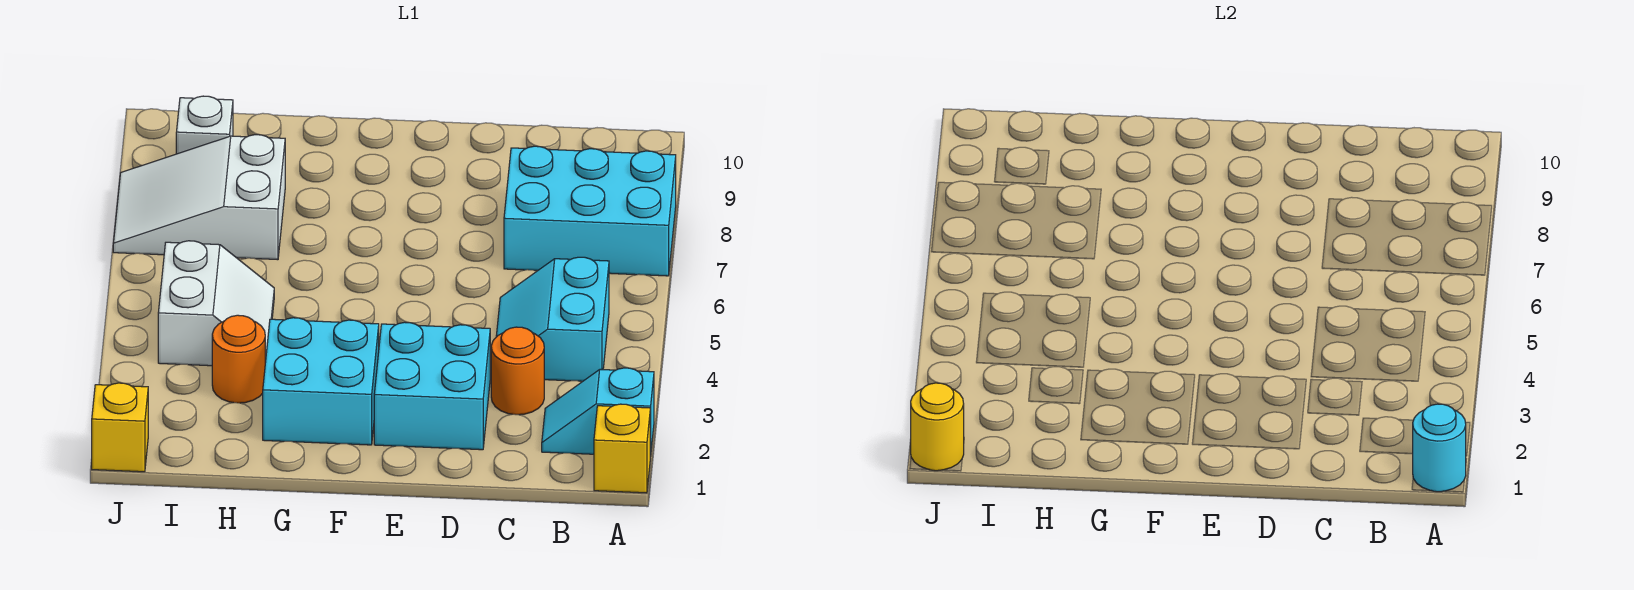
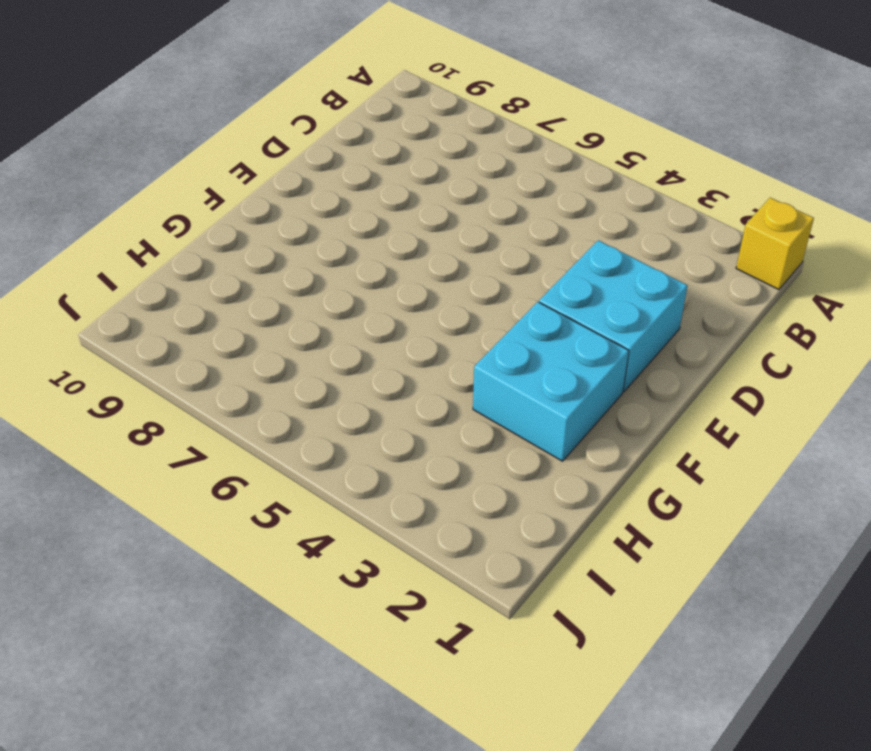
none -> cyan slope A2:B2 level 1 top A
none -> cyan brick A7:C8 level 1
none -> cyan slope B4:C5 level 1 top B

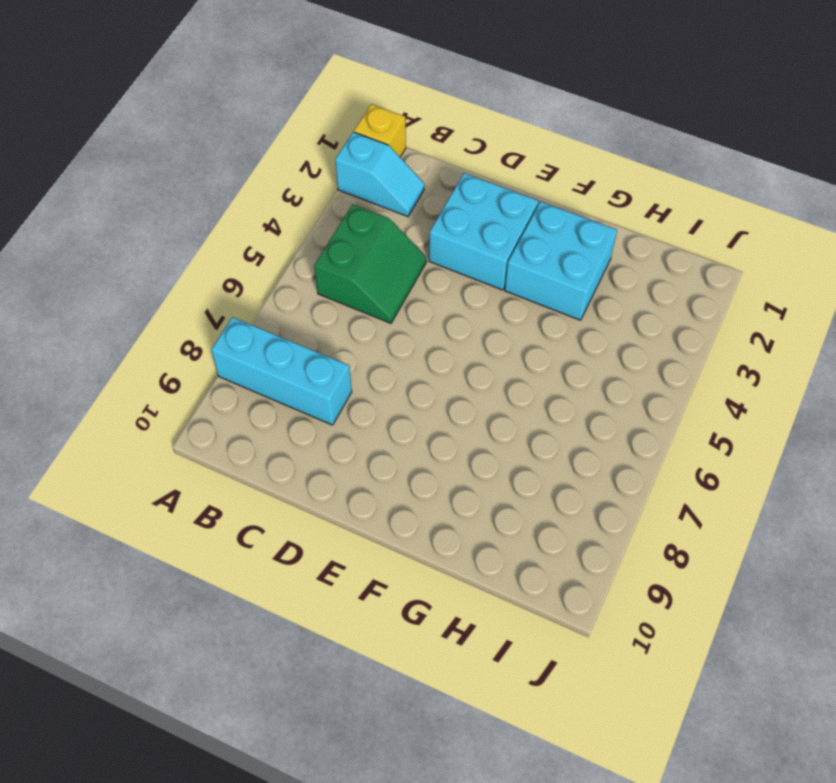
cyan brick A8:C8 level 1 -> cyan brick A7:C8 level 1
green slope B4:C5 level 1 top B -> cyan slope B4:C5 level 1 top B
none -> orange round brick C3 level 1
none -> orange round brick H3 level 1
none -> white slope H4:I5 level 1 top I

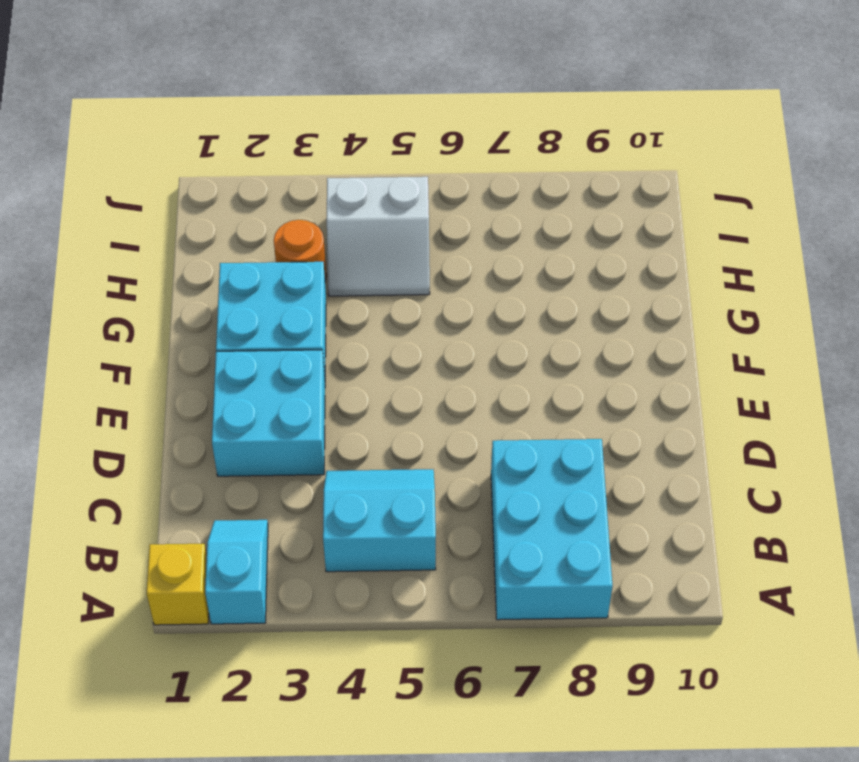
none -> orange round brick C3 level 1
none -> white slope H7:J8 level 1 top H
none -> white brick I9 level 1

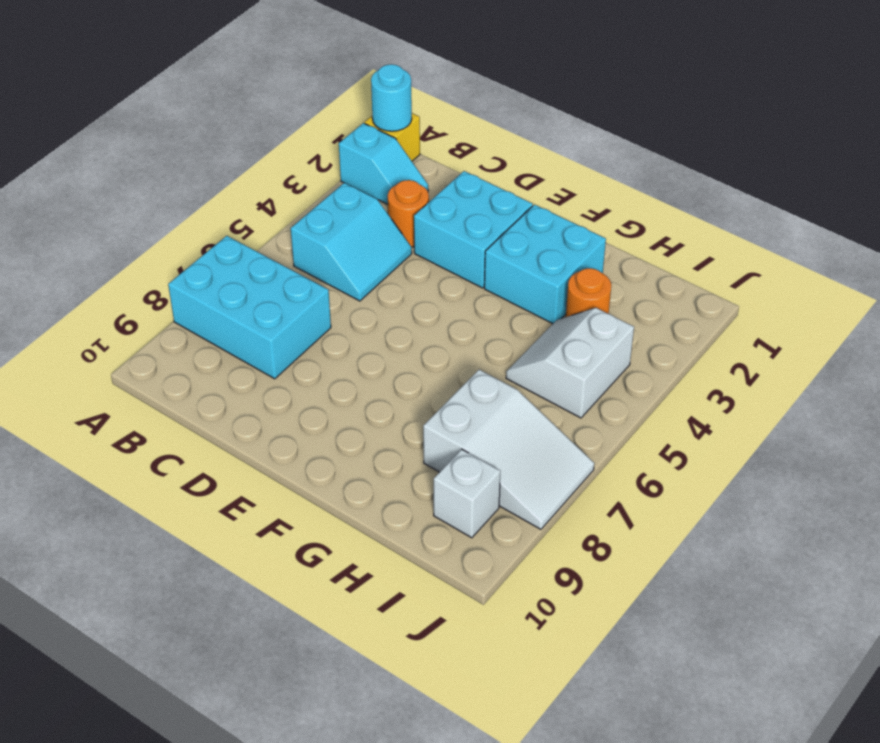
none -> yellow brick J1 level 1
none -> yellow round brick J1 level 2

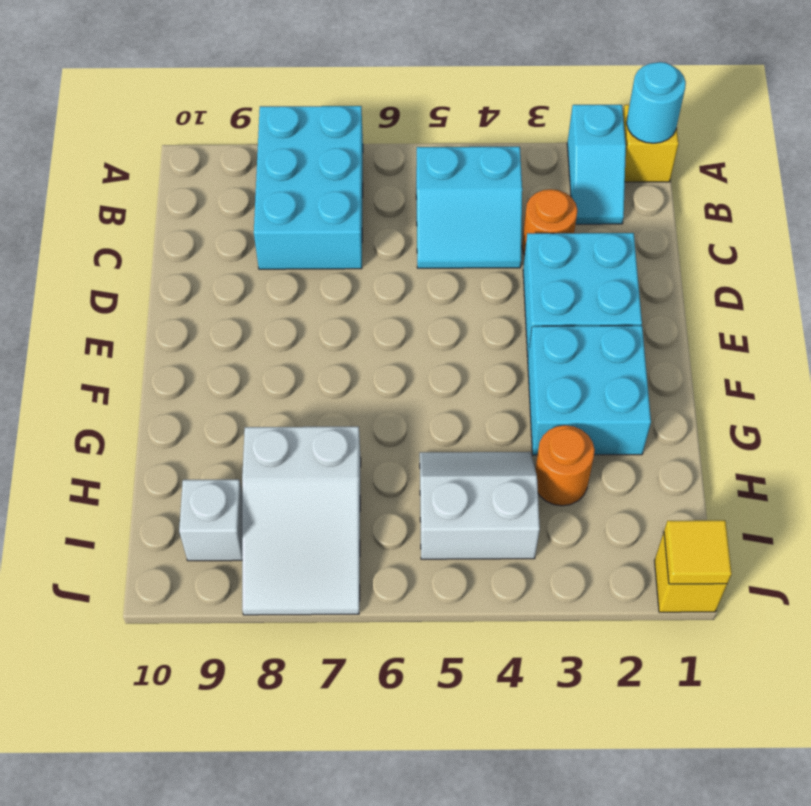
yellow tile J1 level 2 -> yellow round brick J1 level 2

